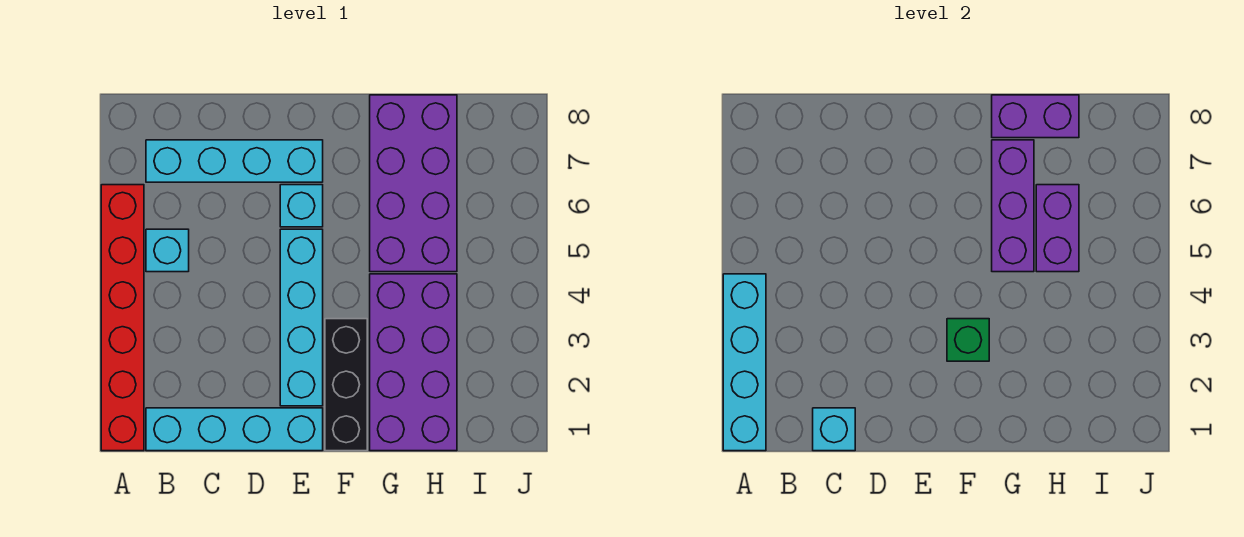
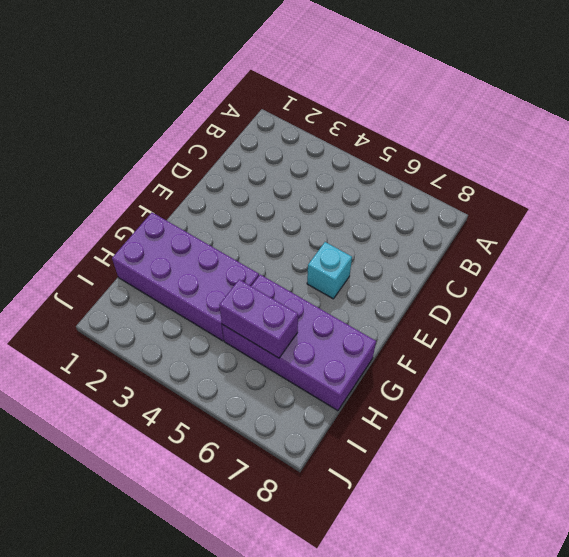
none -> red brick A1:A6 level 1
none -> cyan brick B1:E1 level 1
none -> cyan brick B5 level 1

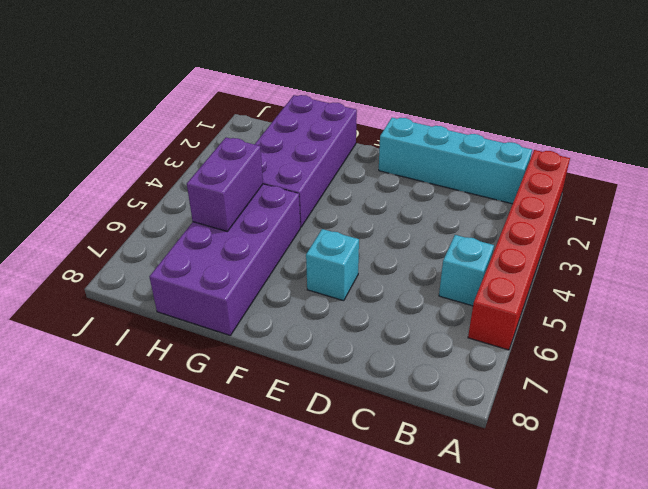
none -> cyan brick B7:E7 level 1
none -> cyan brick E2:E5 level 1
none -> black brick F1:F3 level 1

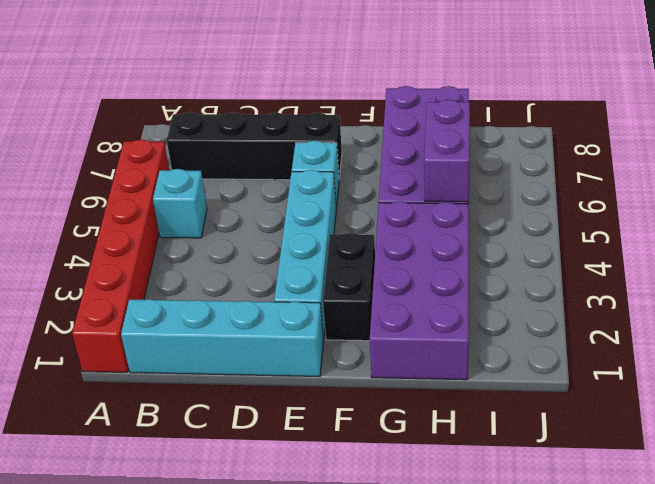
black brick B7:E7 level 1 -> cyan brick B7:E7 level 1
black brick F2:F3 level 1 -> black brick F1:F3 level 1
none -> cyan brick A1:A4 level 2
none -> cyan brick C1 level 2
none -> green brick F3 level 2

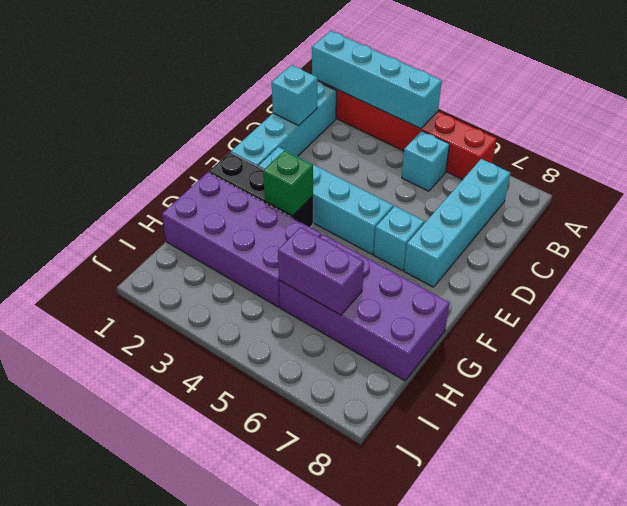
none -> purple brick G5:G7 level 2
none -> purple brick G8:H8 level 2

